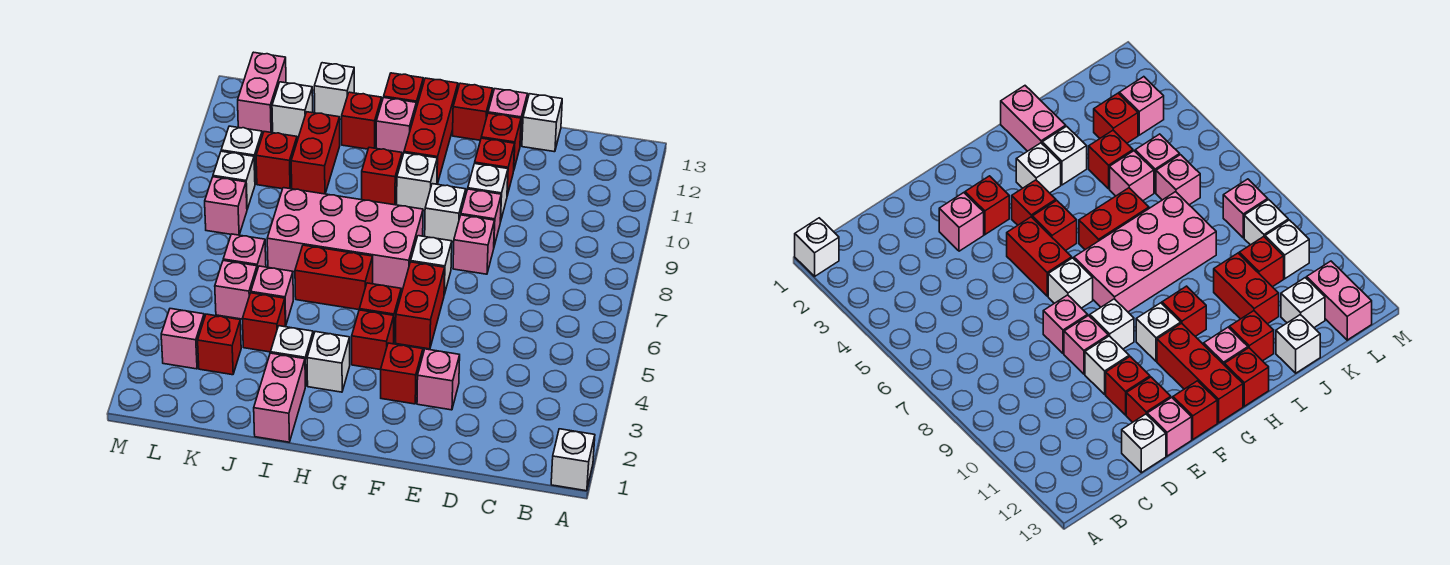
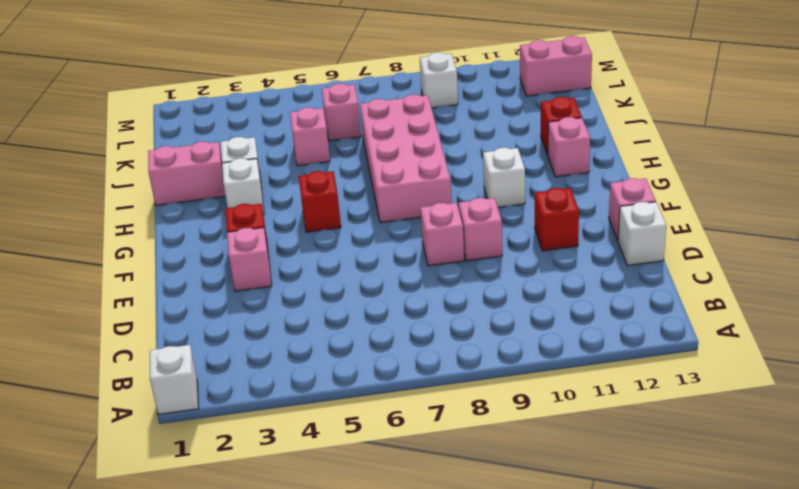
none -> white brick E10 level 1
none -> red brick E12 level 1
none -> red brick F5:F6 level 1
none -> white brick F7 level 1

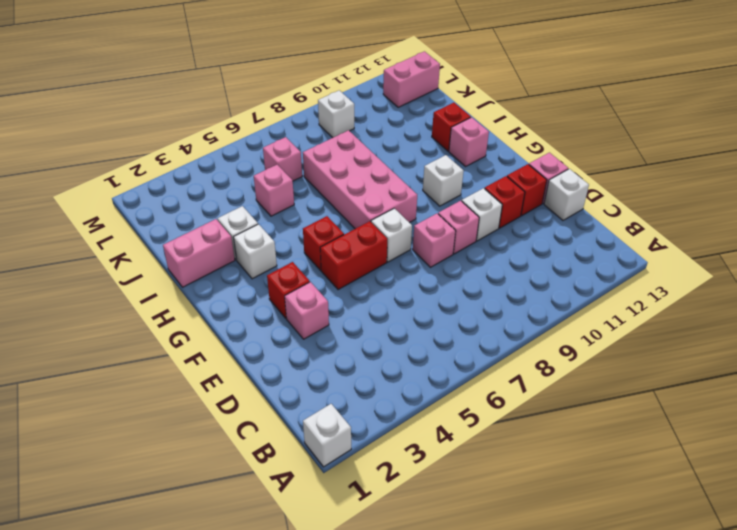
none -> white brick F9 level 1
none -> red brick F13 level 1
none -> red brick G4 level 1
none -> red brick G11:G13 level 1

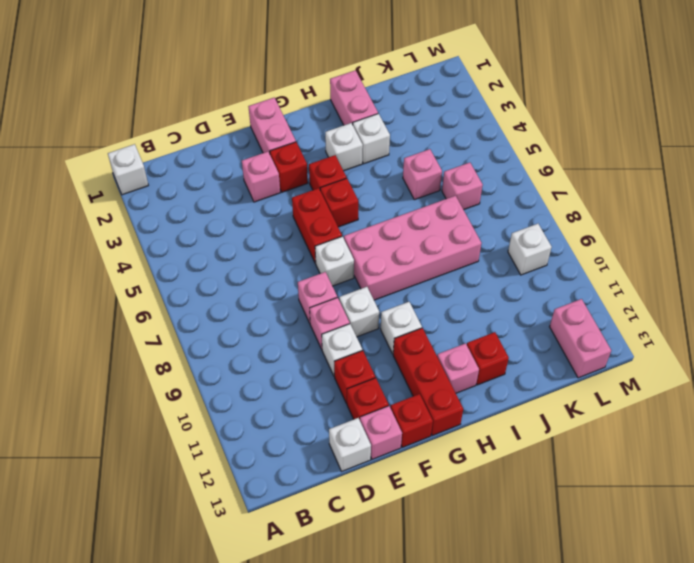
pink brick F1:F2 level 1 -> none
none -> red brick H6:I6 level 1
none -> red brick H10 level 1
none -> red brick H13 level 1
none -> red brick J4 level 1

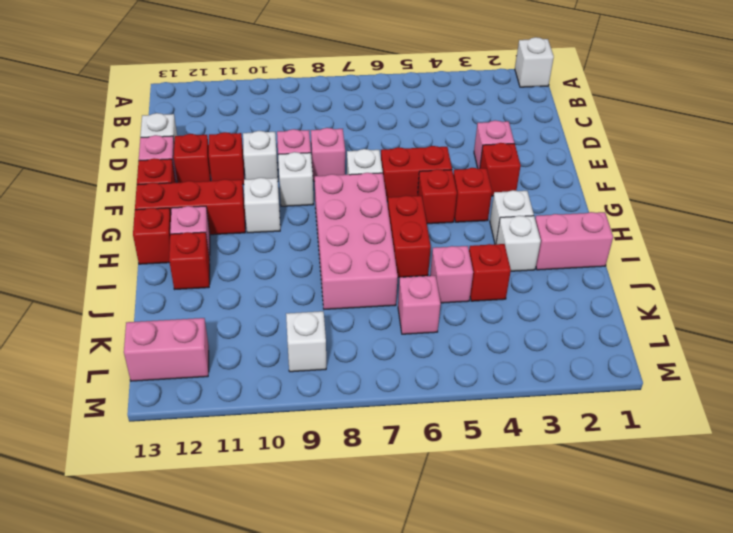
none -> red brick H10 level 1
none -> red brick J10:J11 level 1
none -> white brick J13 level 1
none -> red brick K3 level 1

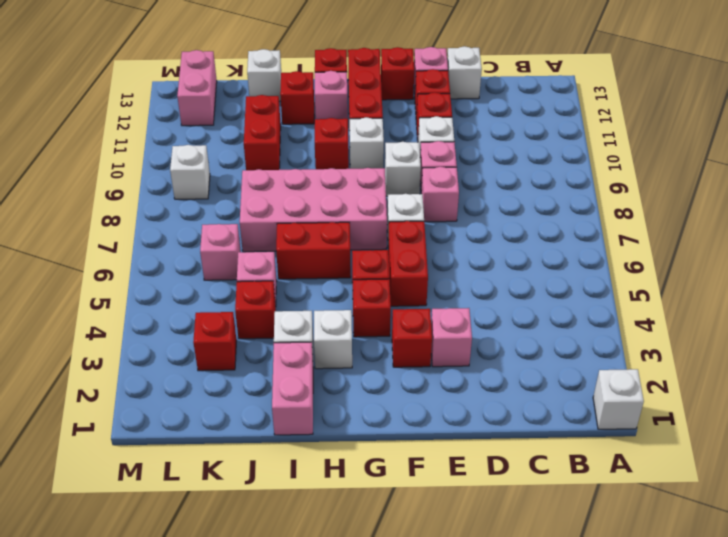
none -> pink brick K5 level 1
none -> red brick K10 level 1
none -> white brick K12 level 1
none -> pink brick L3 level 1

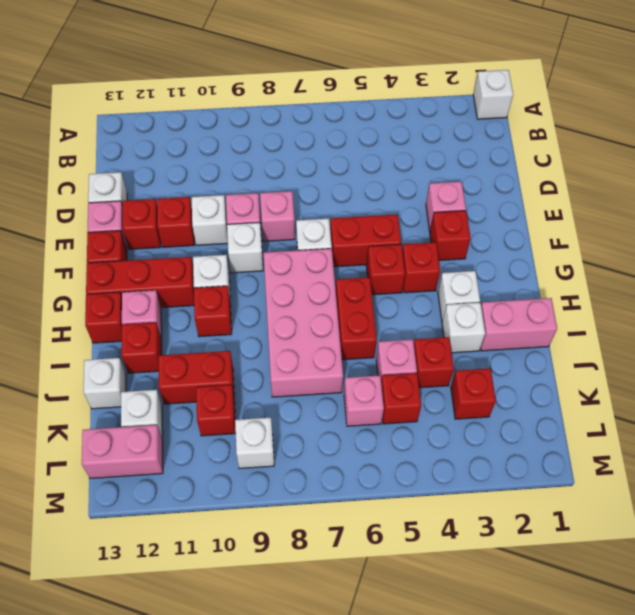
red brick K5 level 1 -> pink brick K5 level 1
none -> pink brick L3 level 1
none -> pink brick L8 level 1
none -> white brick L10 level 1

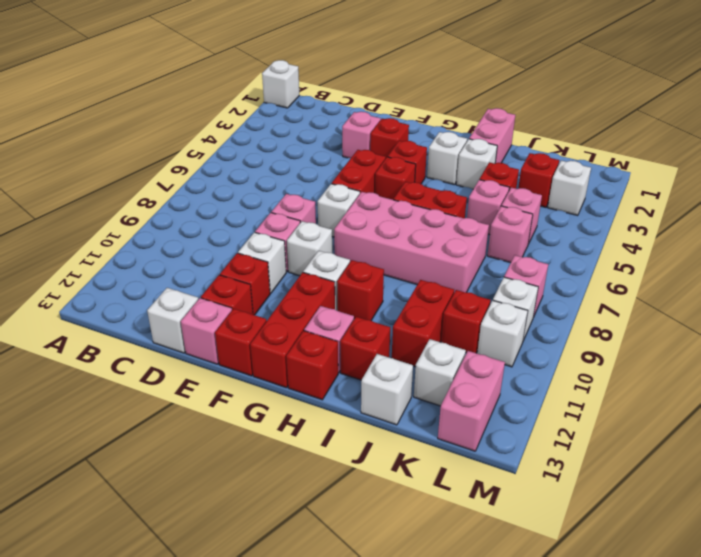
white brick L3 level 1 -> pink brick L3 level 1

